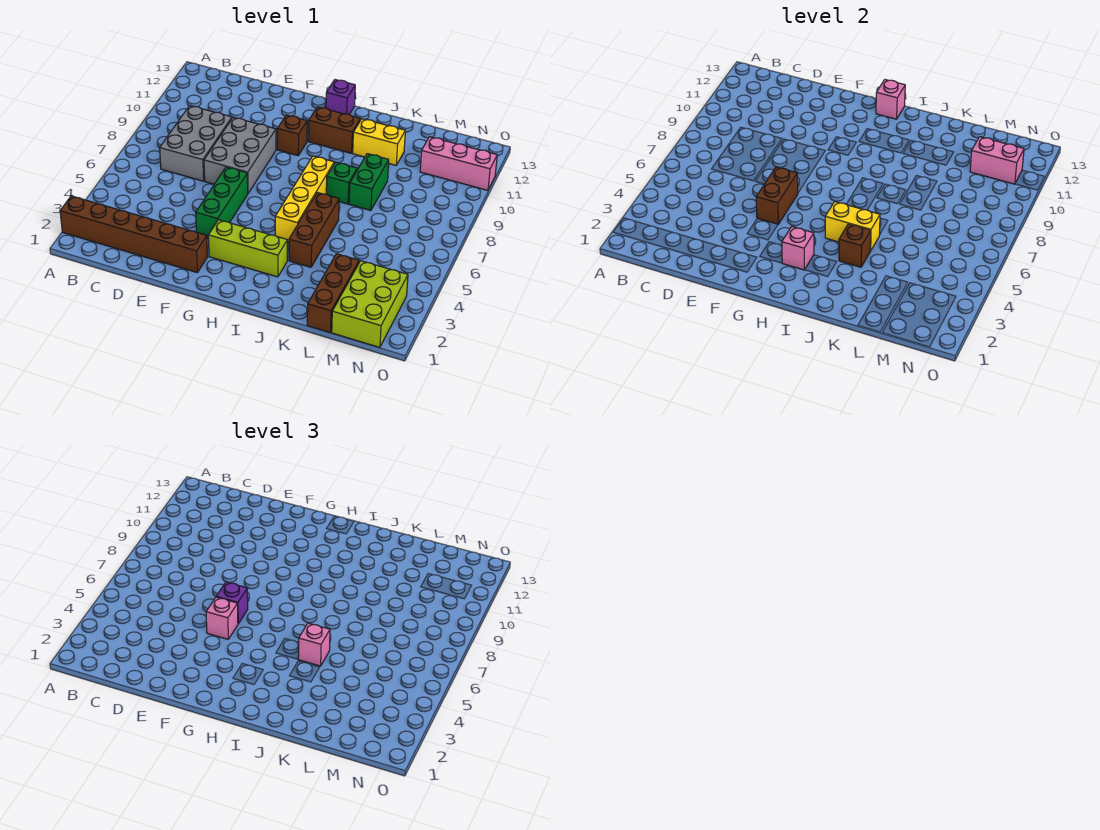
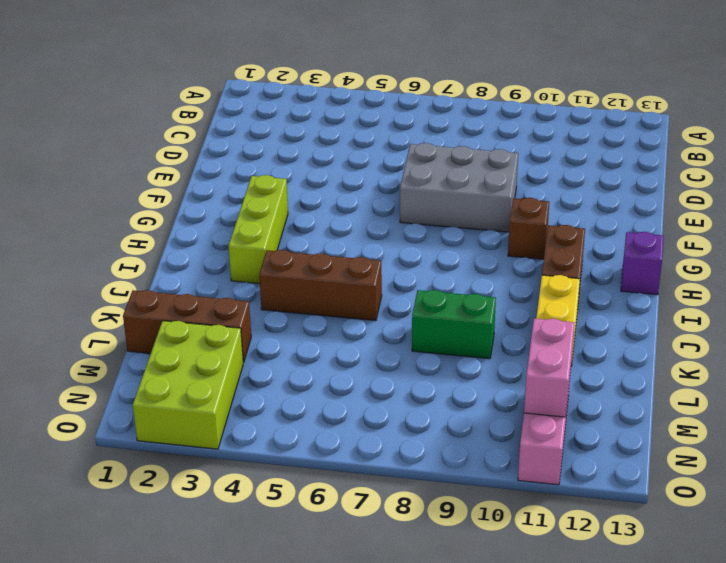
lime brick M2:O3 level 1 -> lime brick M1:N3 level 1
none -> brown brick A2:F2 level 1
none -> grey brick C7:D9 level 1
none -> green brick F4:F6 level 1

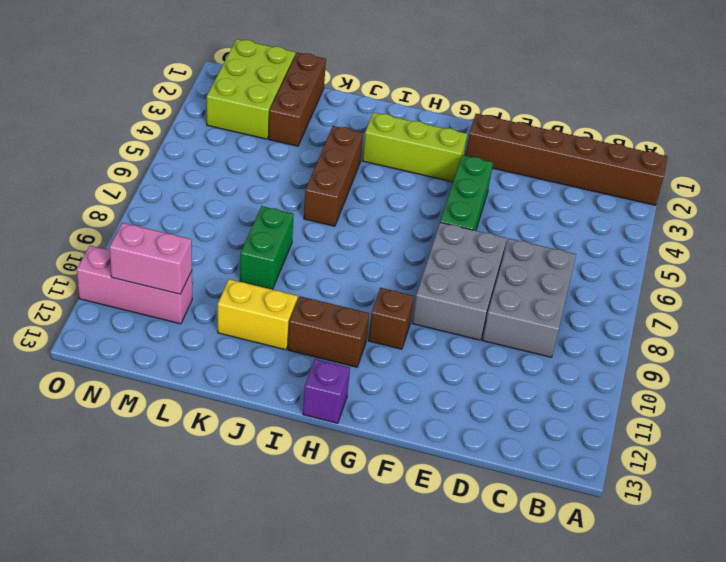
none -> yellow brick I5:I8 level 1
none -> green brick J8 level 1
none -> brown brick F5:F6 level 2

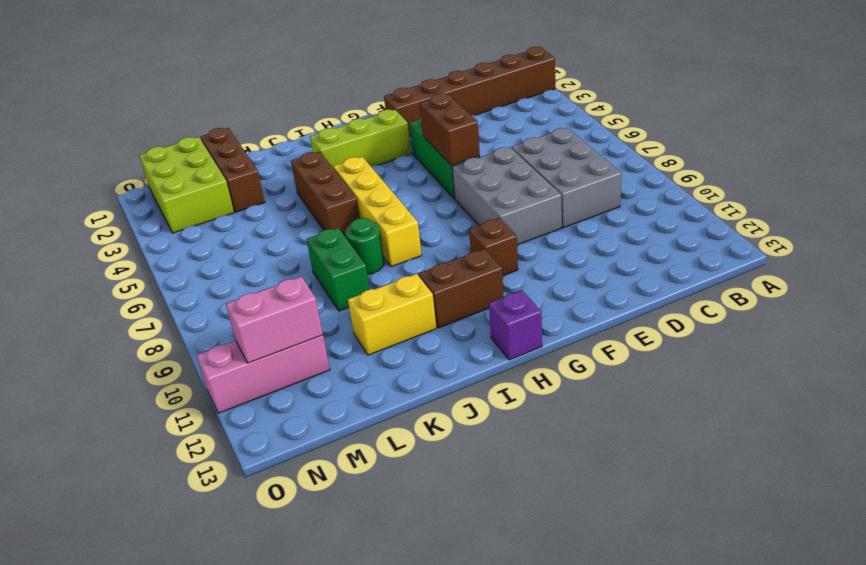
green round brick J8 level 1 -> green brick J8 level 1
none -> pink brick H3 level 2
none -> pink brick H13 level 2
none -> yellow brick I5:J5 level 2

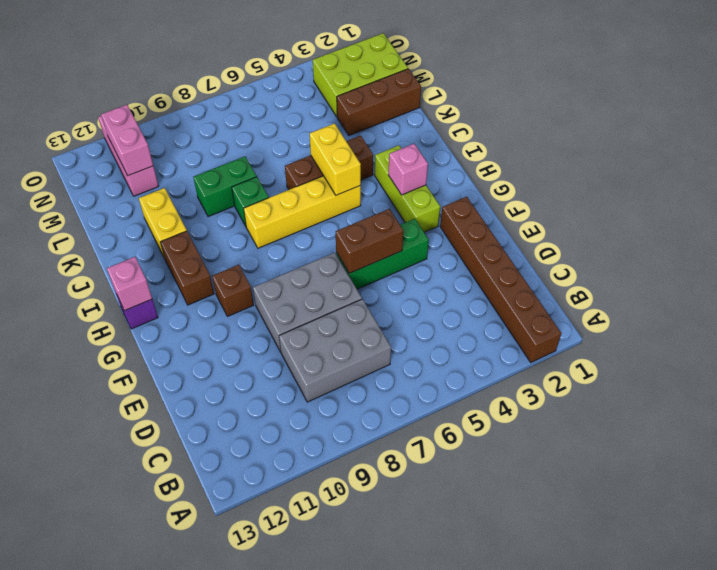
none -> brown brick J4 level 2
none -> pink brick F5 level 3
none -> purple brick F6 level 3

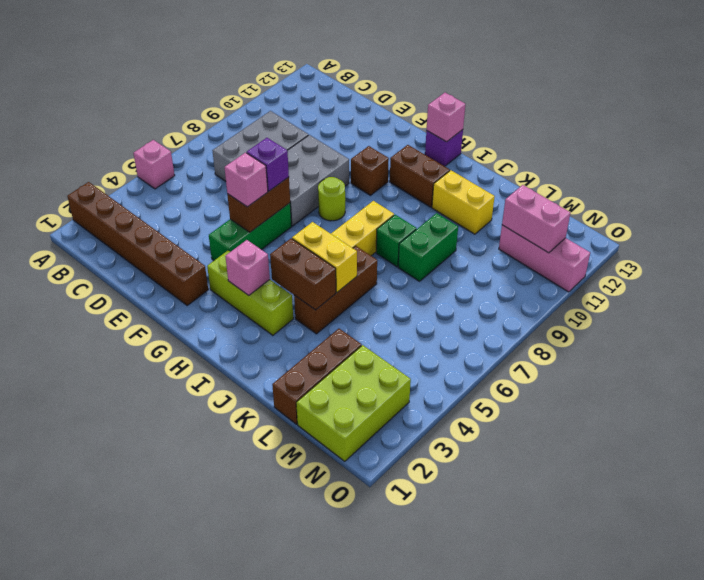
pink brick A5 level 1 -> pink brick J5 level 3
lime round brick G8 level 1 -> none
brown brick I4:J4 level 2 -> brown brick J4 level 2

